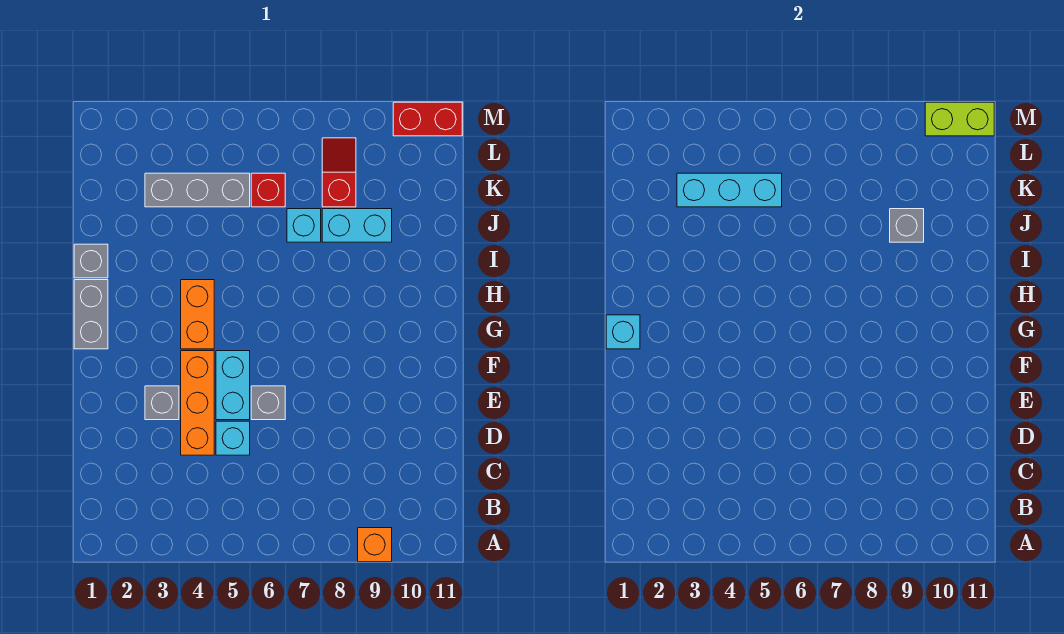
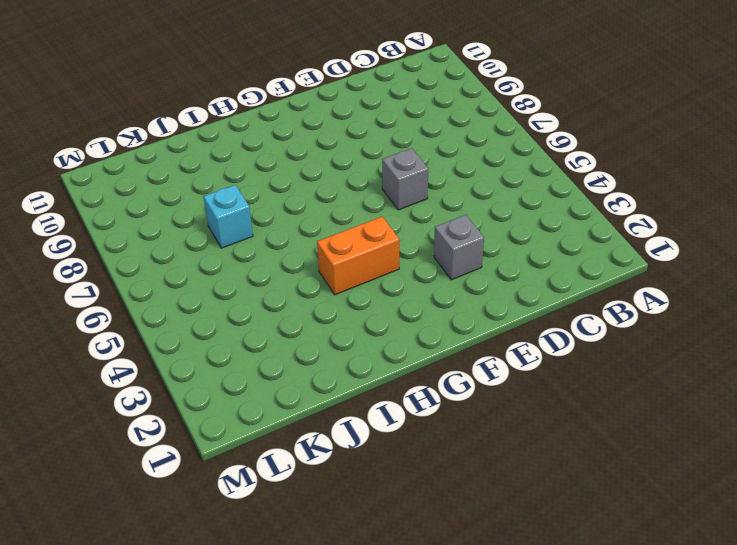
none -> orange brick A9 level 1
none -> orange brick D4:F4 level 1
none -> cyan brick D5 level 1

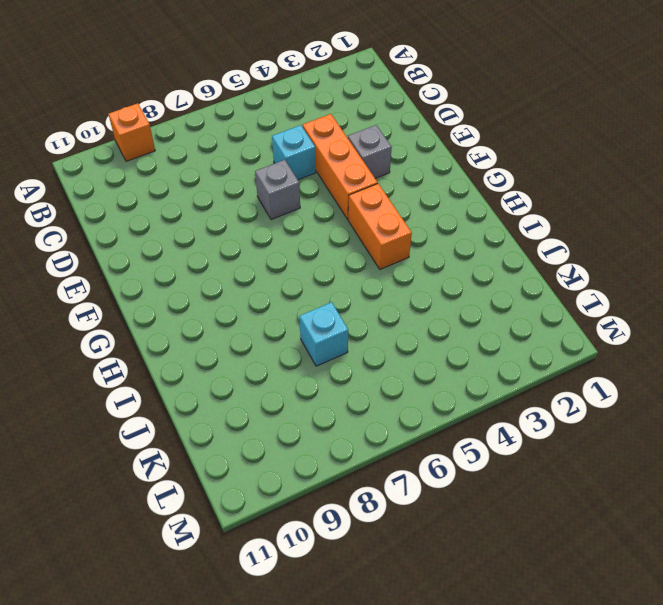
none -> cyan brick E5:F5 level 1
none -> grey brick G1:H1 level 1
none -> grey brick I1 level 1

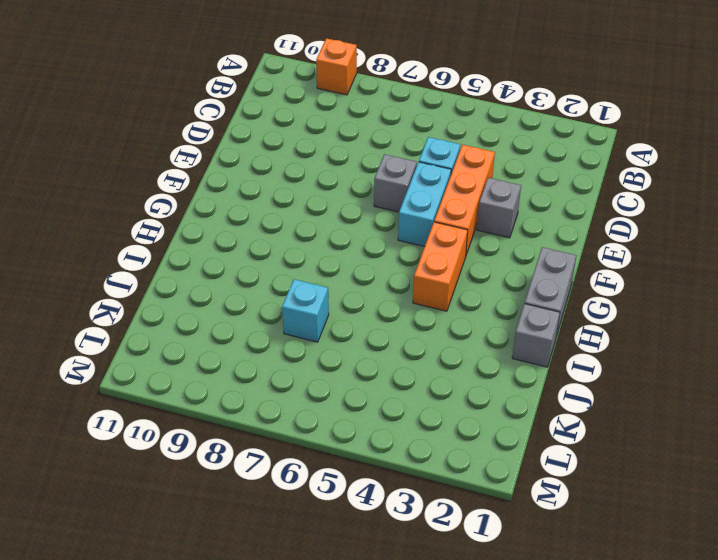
none -> cyan brick J8:J9 level 1
none -> grey brick K3:K5 level 1
none -> red brick K6 level 1

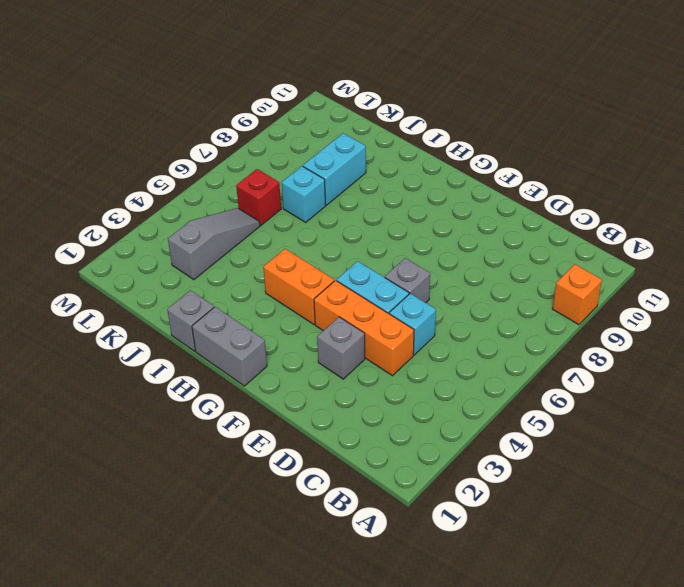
grey slope K3:K5 level 1 top 3 -> grey brick K3:K5 level 1
none -> red slope K8:L8 level 1 top K
none -> red brick M10:M11 level 1
none -> cyan brick G1 level 2

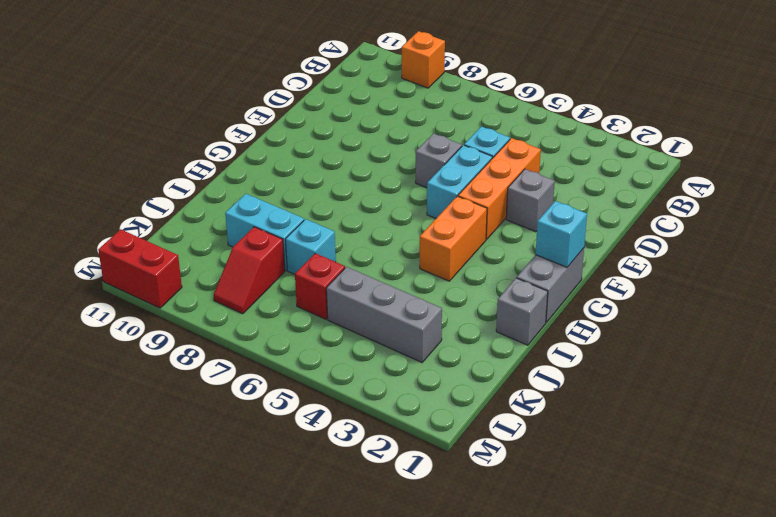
none -> grey brick J9 level 2
none -> cyan brick K3:K5 level 2
none -> lime brick M10:M11 level 2

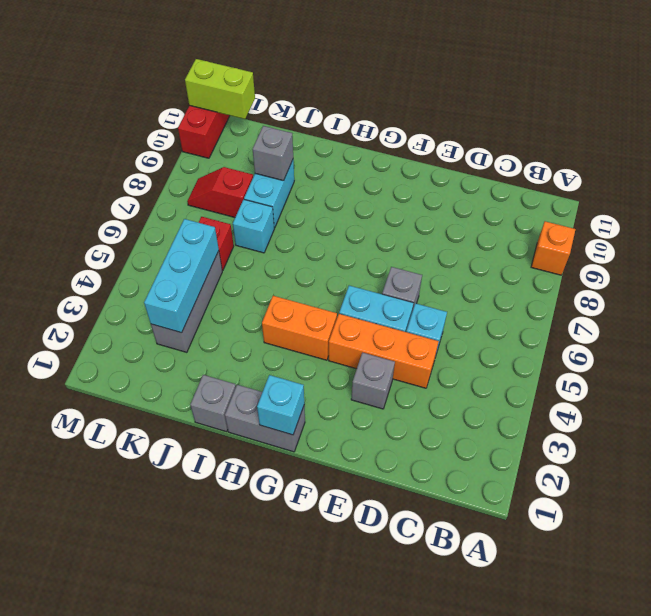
lime brick L11:M11 level 2 -> lime brick M10:M11 level 2

